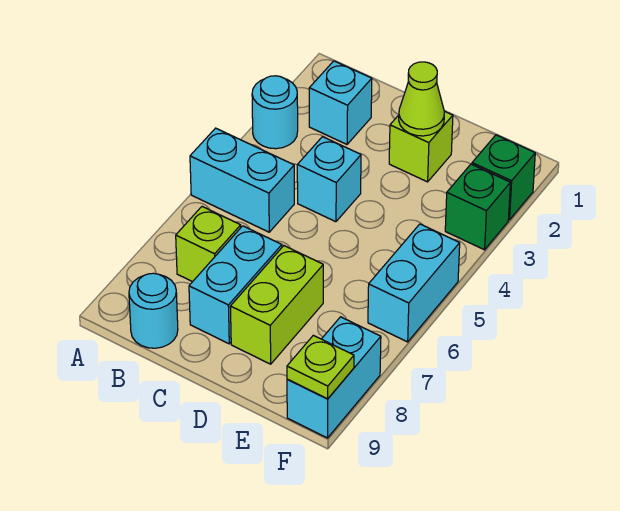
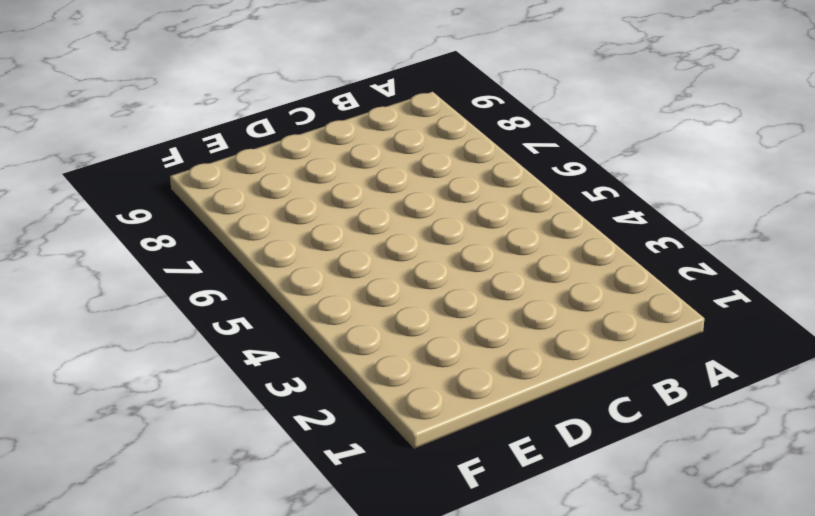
none -> cyan round brick A3 level 1
none -> cyan brick A5:B5 level 1
none -> cyan brick B2 level 1

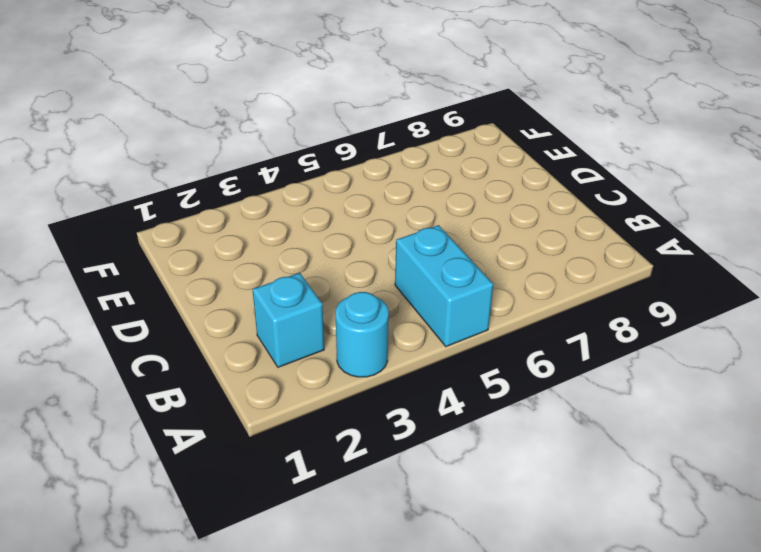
none -> lime brick B7 level 1
none -> cyan round brick B9 level 1
none -> cyan brick C4 level 1

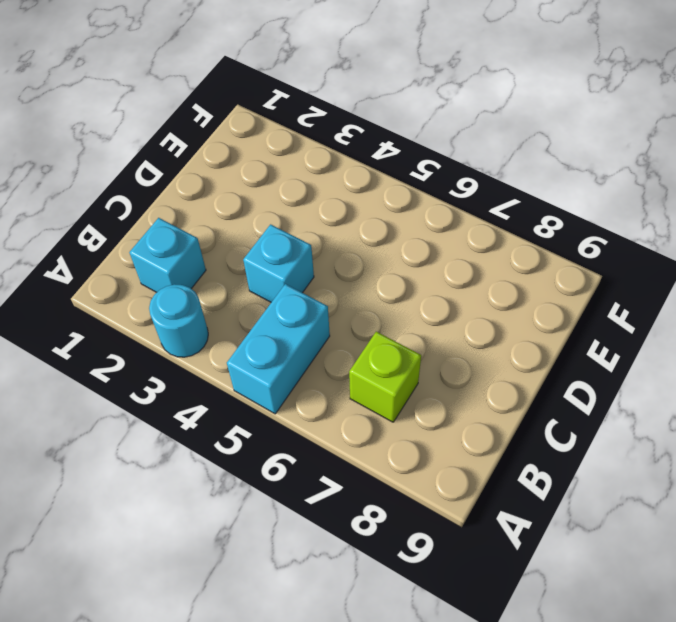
none -> cyan round brick B9 level 1
none -> cyan brick C7:C8 level 1
none -> lime brick D2 level 1

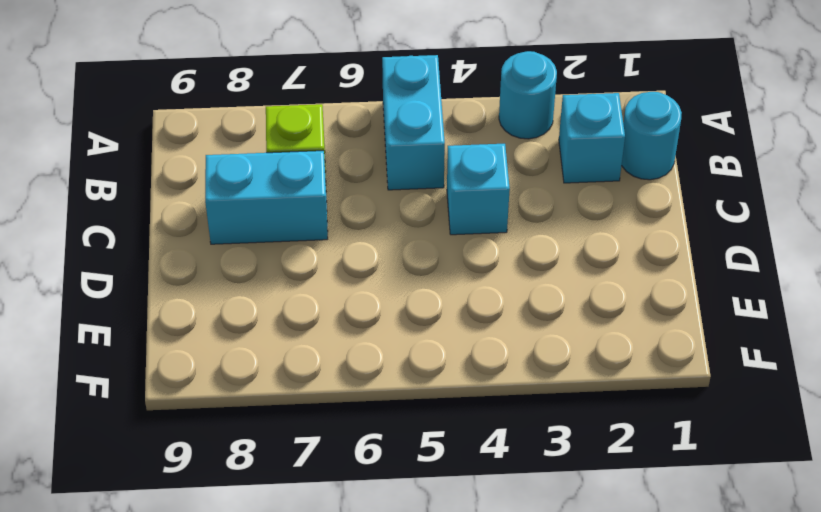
cyan round brick B1 level 1 -> cyan round brick B9 level 1
none -> lime brick D2 level 1
none -> lime brick D7:D8 level 1
none -> green brick F2 level 1

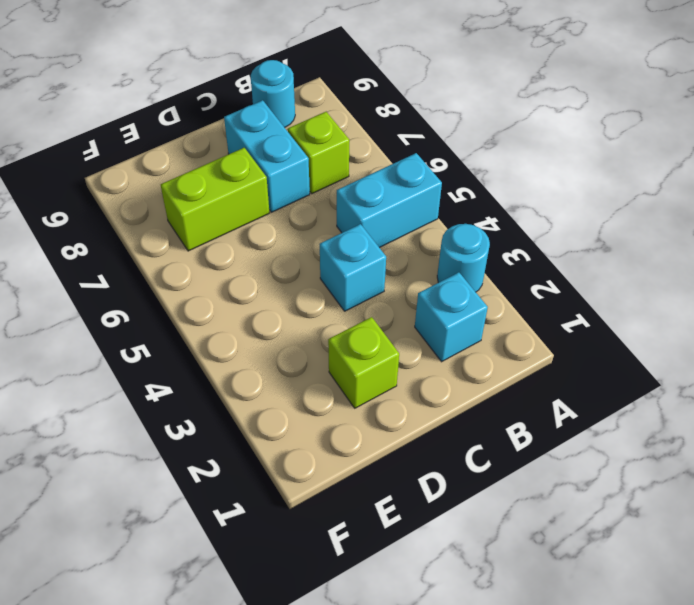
lime brick D7:E7 level 1 -> lime brick D7:D8 level 1
none -> green brick F2 level 1
none -> green brick F3 level 1
none -> cyan brick F5:F6 level 1

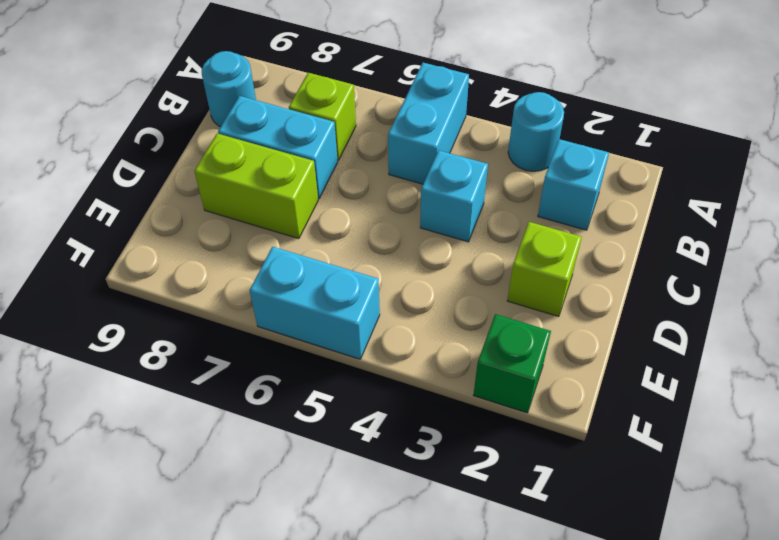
none -> green brick F3 level 1
none -> cyan brick F8:F9 level 1
none -> lime cone D2 level 2

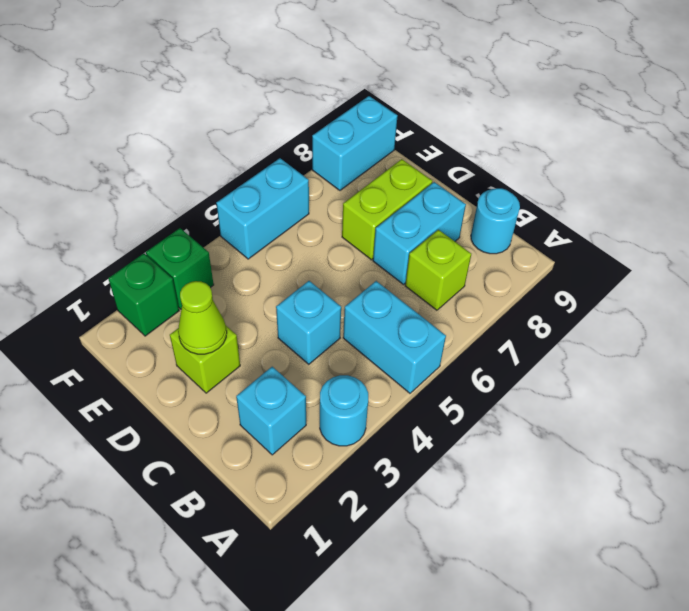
none -> lime plate F9 level 2

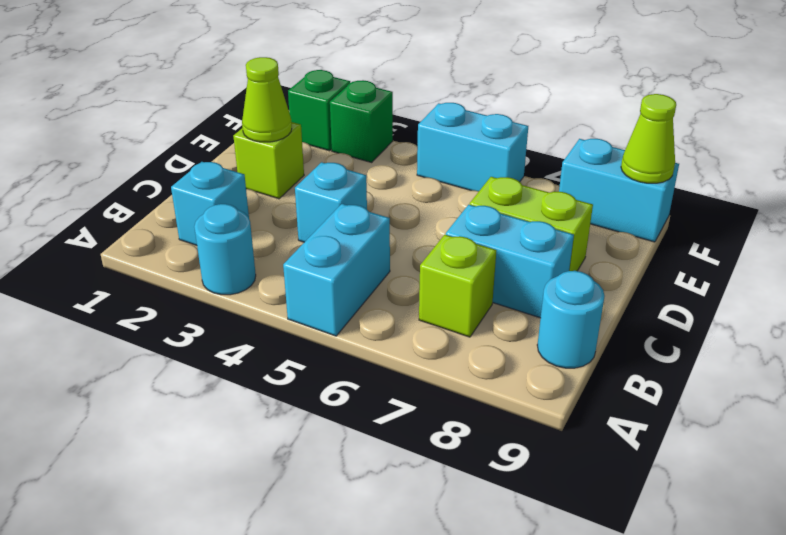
lime cone F9 level 2 -> lime plate F9 level 2

